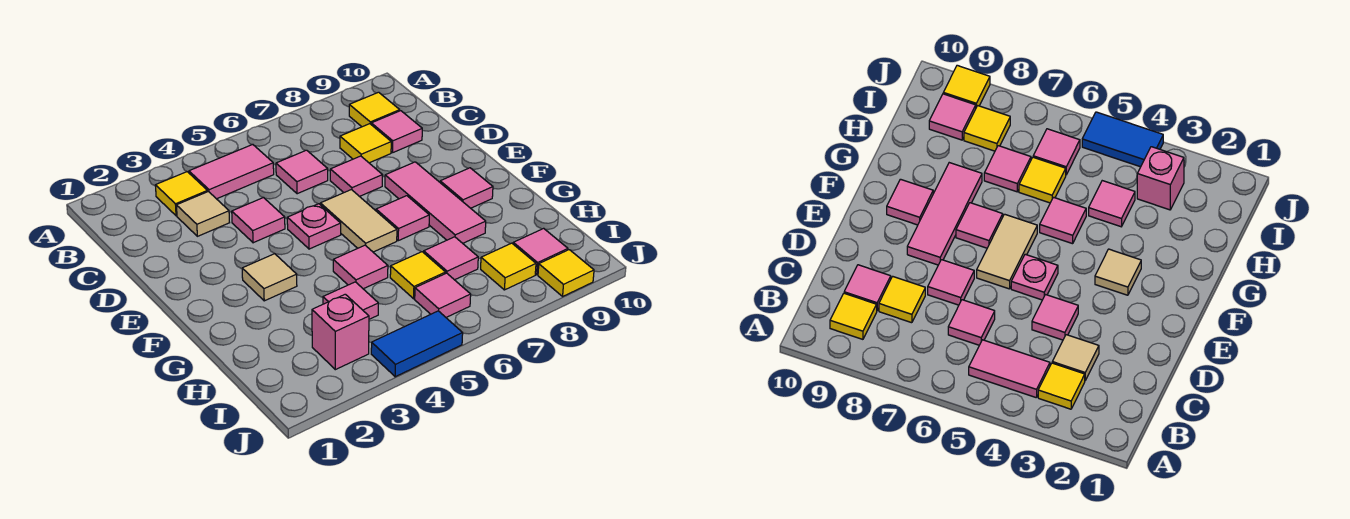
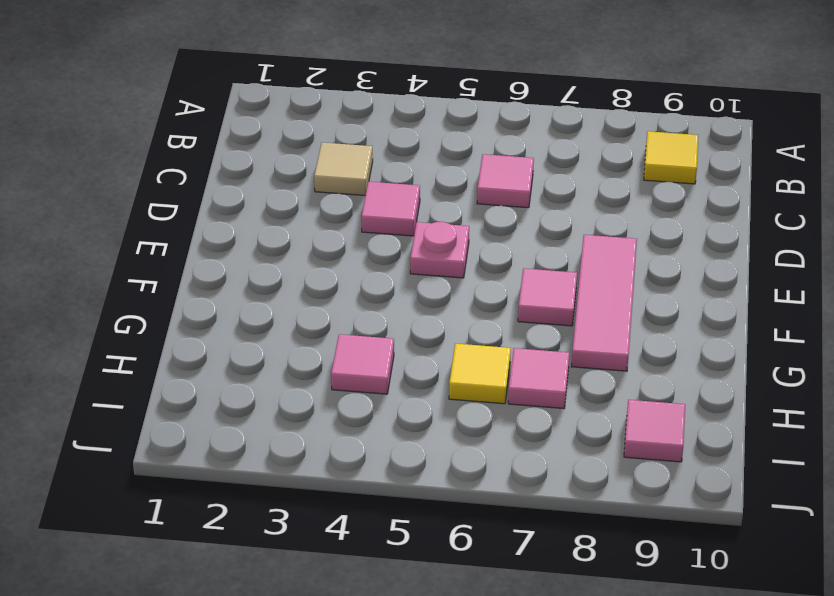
none -> yellow tile B3 level 1
none -> pink tile B4:B5 level 1
none -> yellow tile C8 level 1

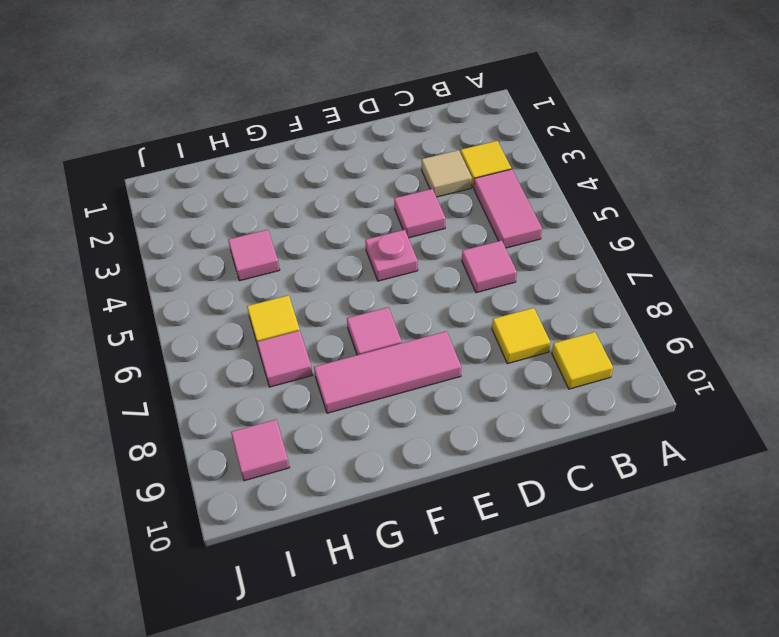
none -> pink tile C9 level 1
none -> pink tile D7 level 1
none -> tan tile E6:F6 level 1

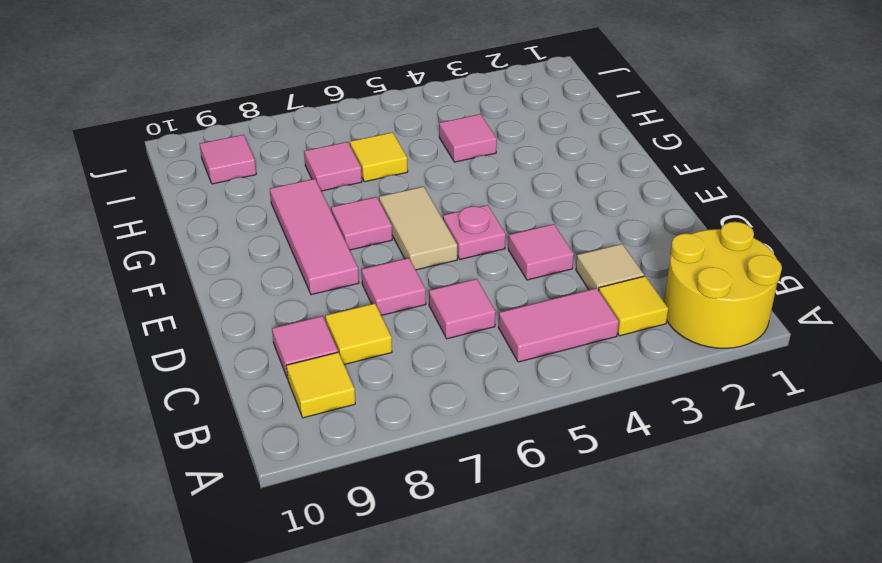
yellow round brick A1:B2 level 1 -> none
none -> tan tile F3 level 1
none -> pink tile F9 level 1
none -> pink tile G5 level 1

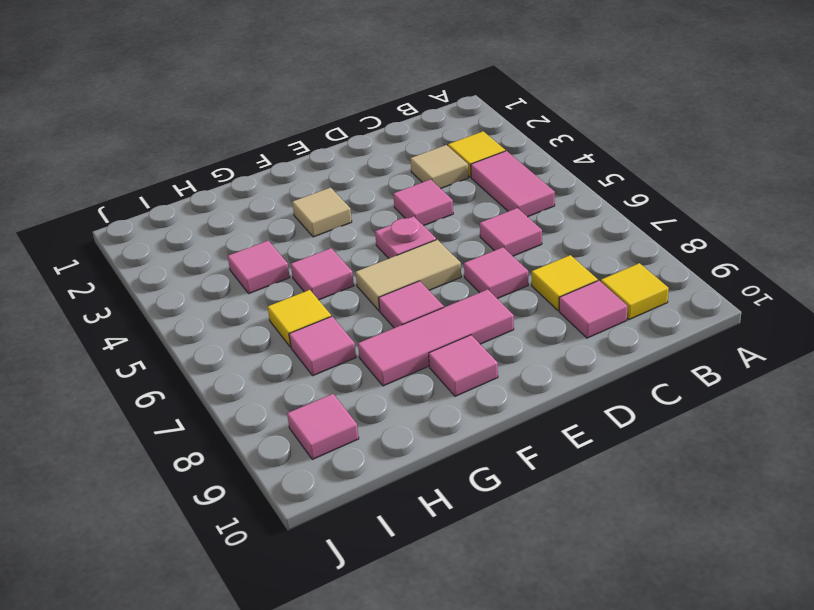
none -> pink brick I3 level 1
none -> pink tile I6 level 1
none -> yellow tile I8 level 1

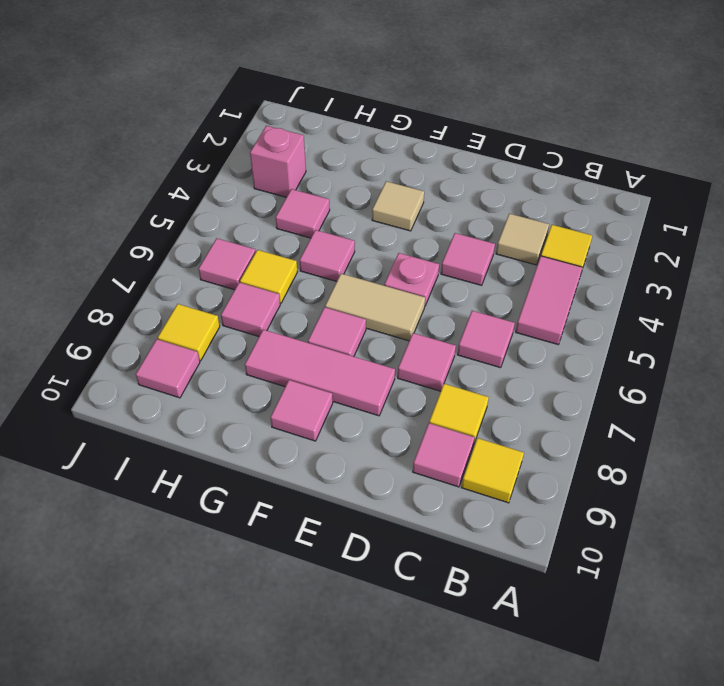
none -> blue tile J4:J5 level 1
none -> yellow tile J9 level 1

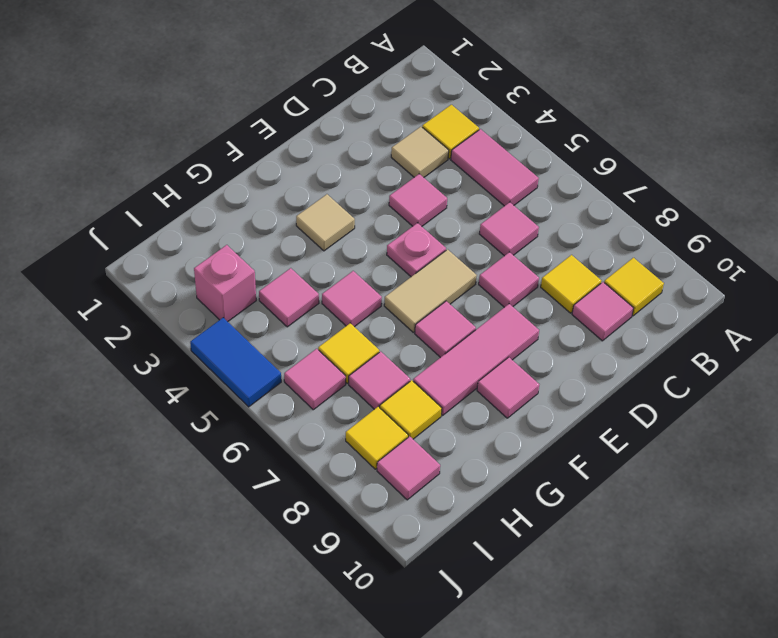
yellow tile H8 level 1 -> yellow tile J9 level 1

